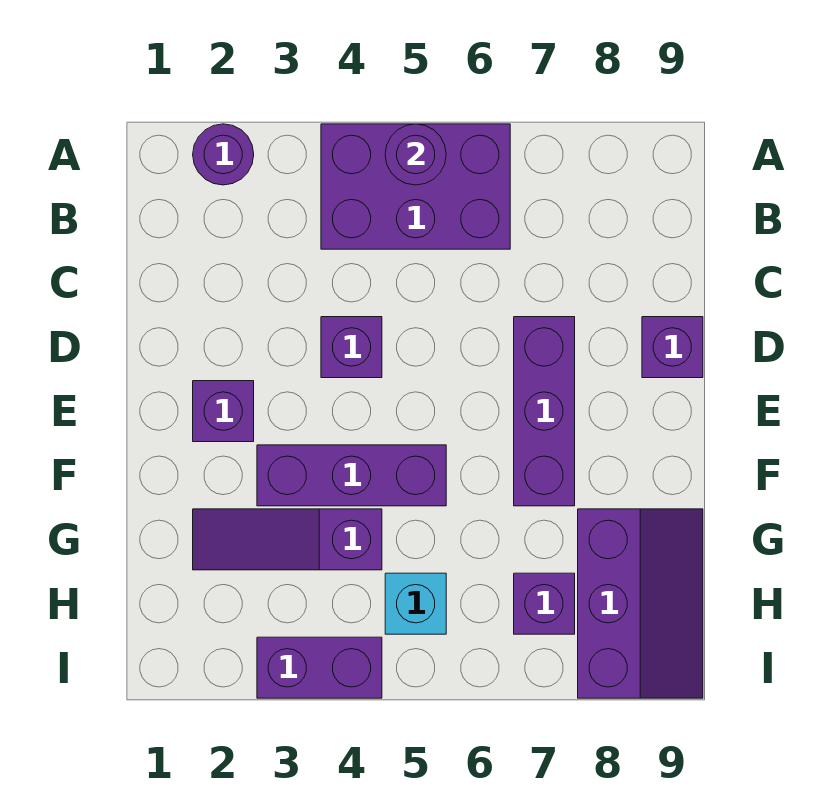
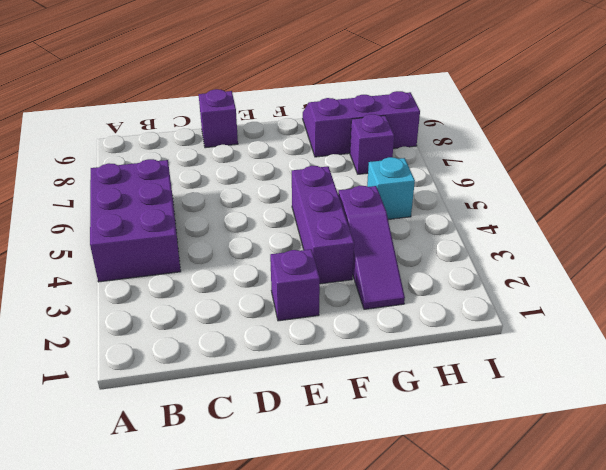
none -> purple round brick A2 level 1
none -> purple brick D4 level 1
none -> purple brick D7:F7 level 1

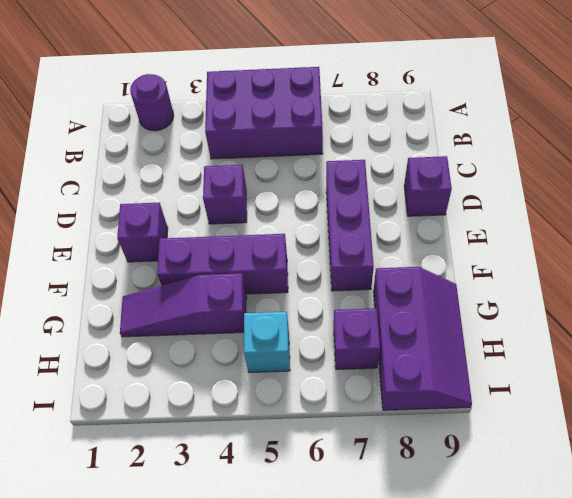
none -> purple brick I3:I4 level 1
none -> purple round brick A5 level 2

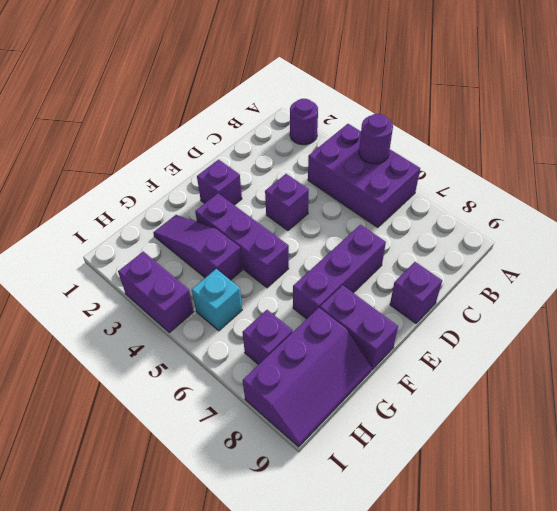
purple brick F8:F9 level 1 -> none

